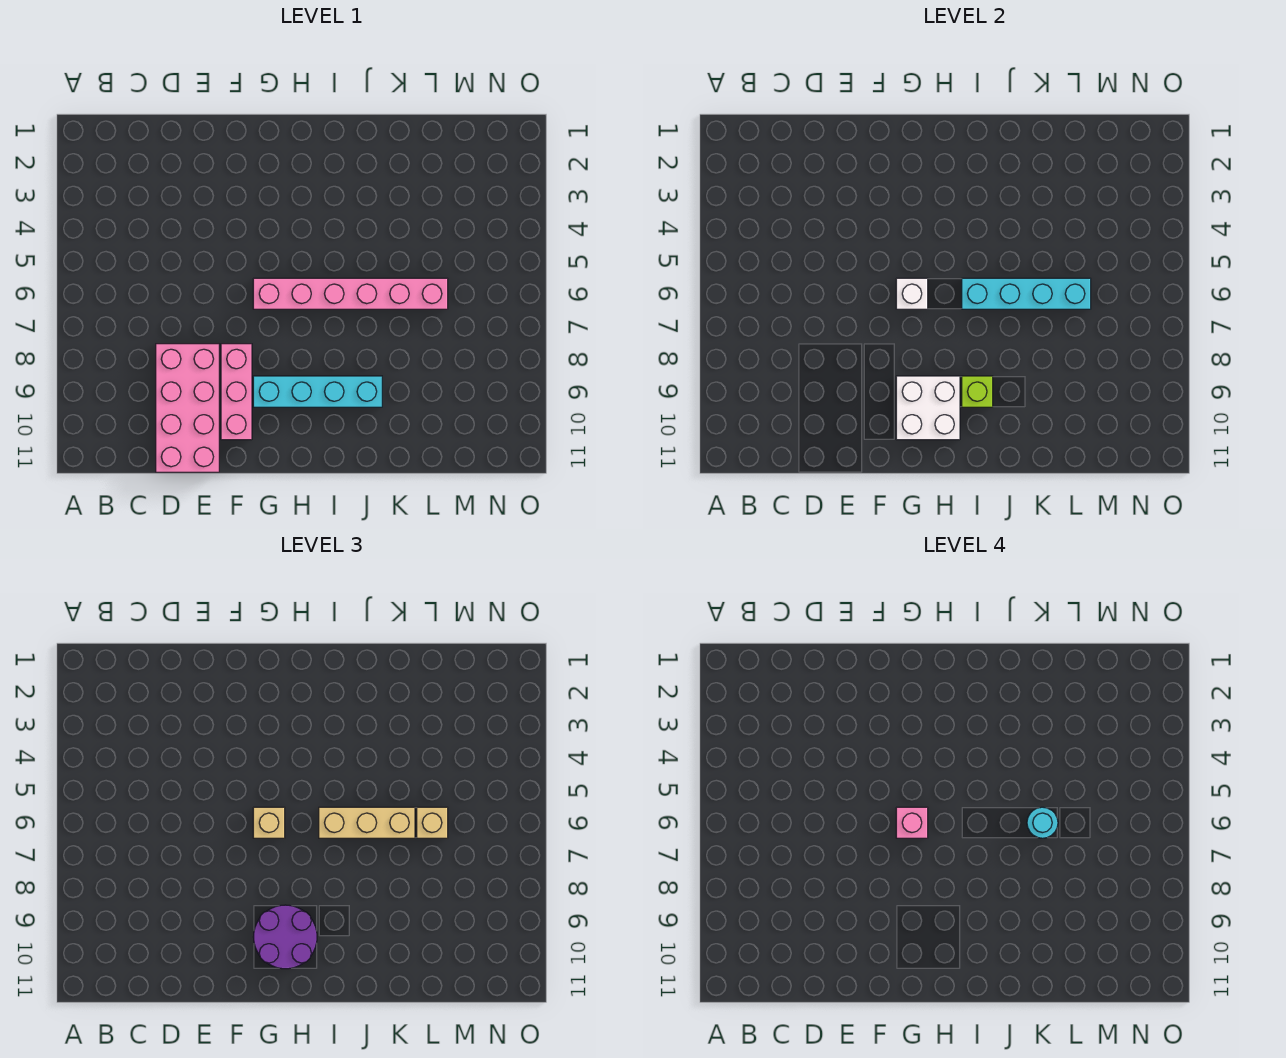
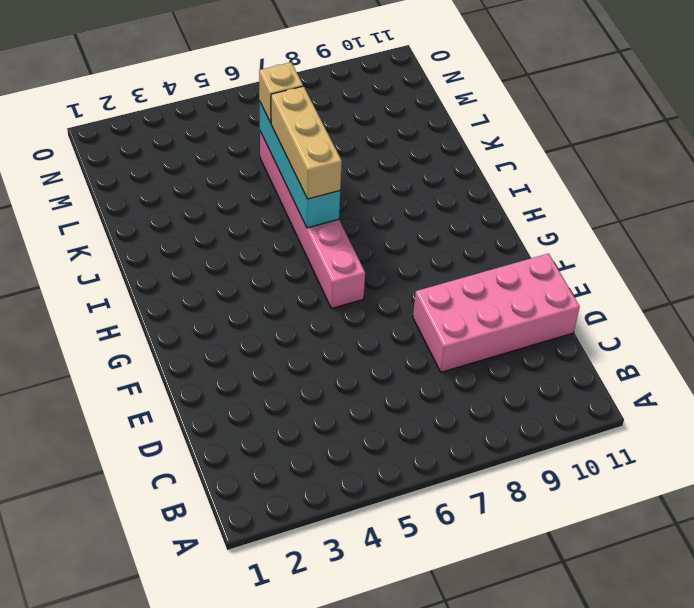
none -> pink brick F8:F10 level 1
none -> cyan brick G9:J9 level 1
none -> white brick G6 level 2

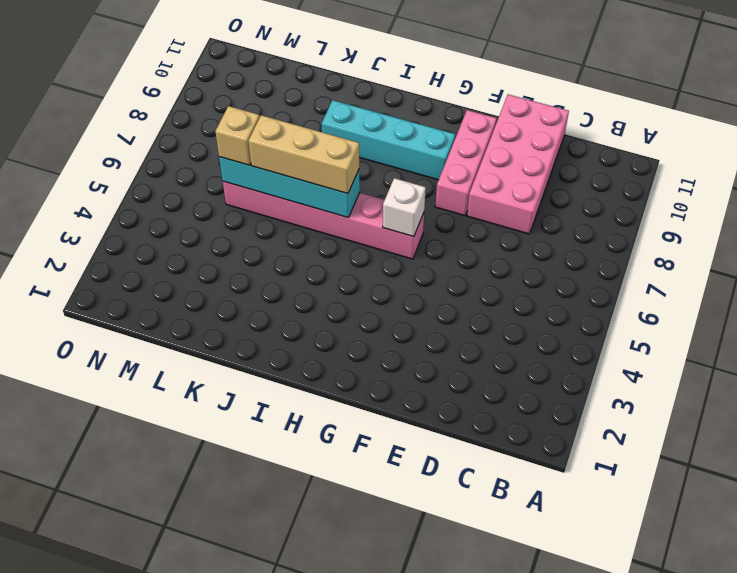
none -> white brick G9:H10 level 2
none -> lime brick I9 level 2
none -> tan brick G6 level 3

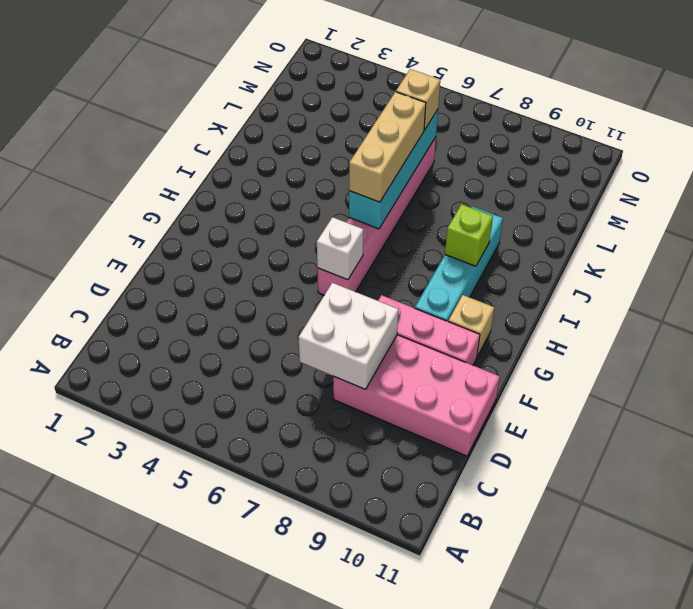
white brick D7:E8 level 2 -> white brick G9:H10 level 2
tan brick G10 level 1 -> tan brick G6 level 3
none -> purple round brick G9:H10 level 3
none -> pink brick G6 level 4
none -> cyan round brick K6 level 4

